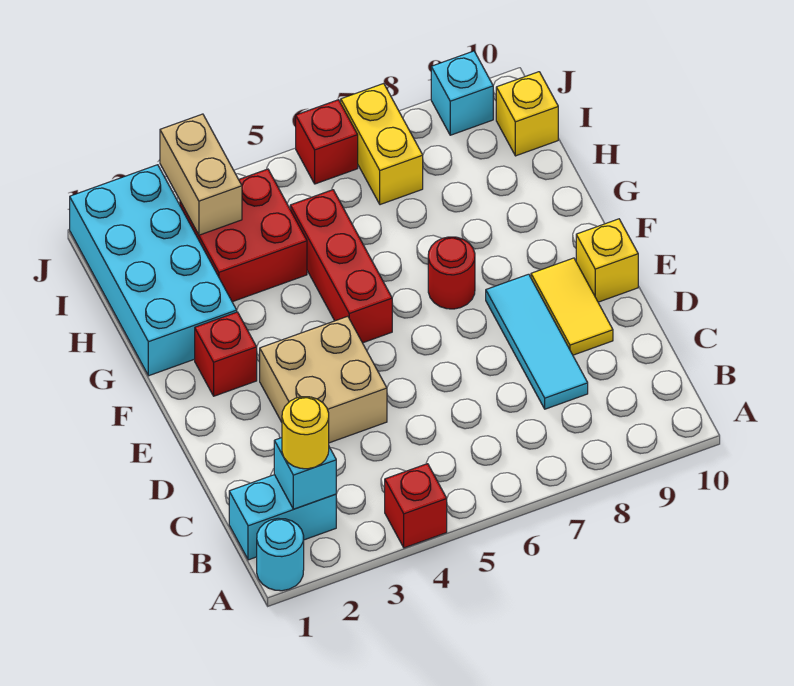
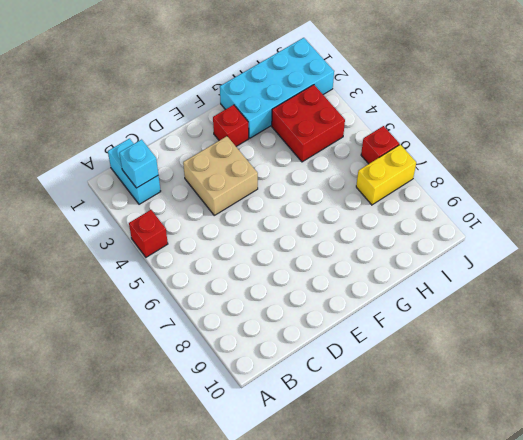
none -> cyan round brick A1 level 1
none -> cyan tile C8:E8 level 1
none -> yellow tile D9:E9 level 1

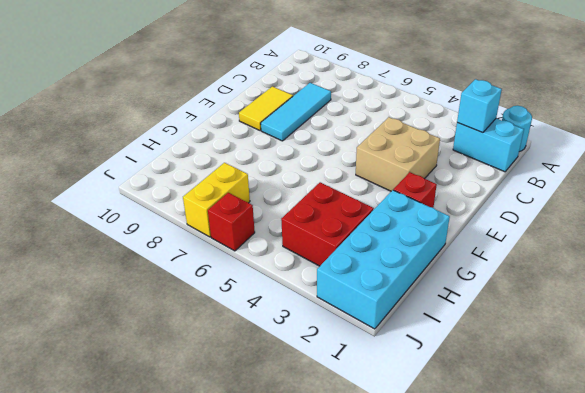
none -> red brick A4 level 1
none -> yellow brick E10 level 1
none -> red brick F5:H5 level 1

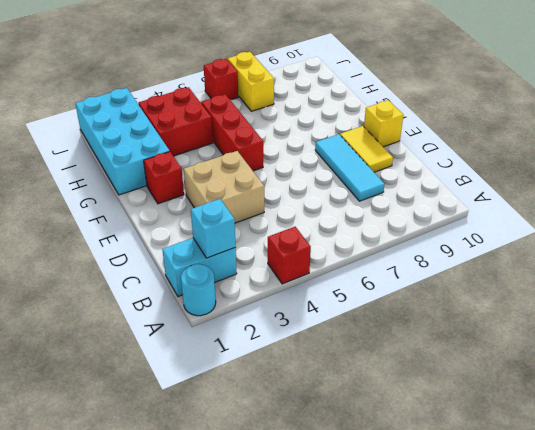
none -> red round brick F7 level 1
none -> yellow brick I10 level 1
none -> cyan brick J9 level 1

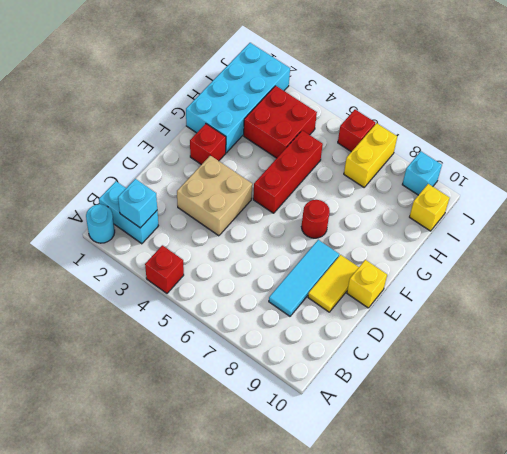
none -> tan brick I3:J3 level 2
none -> yellow round brick B2 level 3

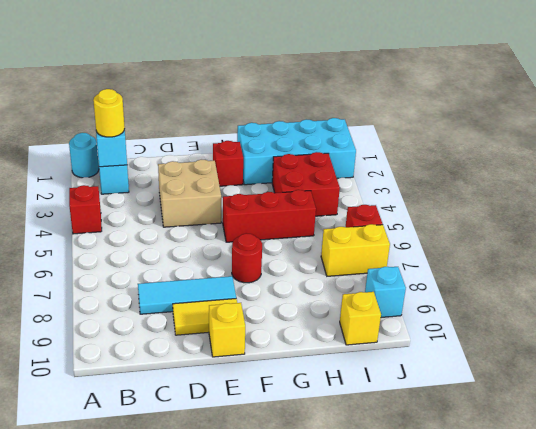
none -> tan brick I3:J3 level 2

